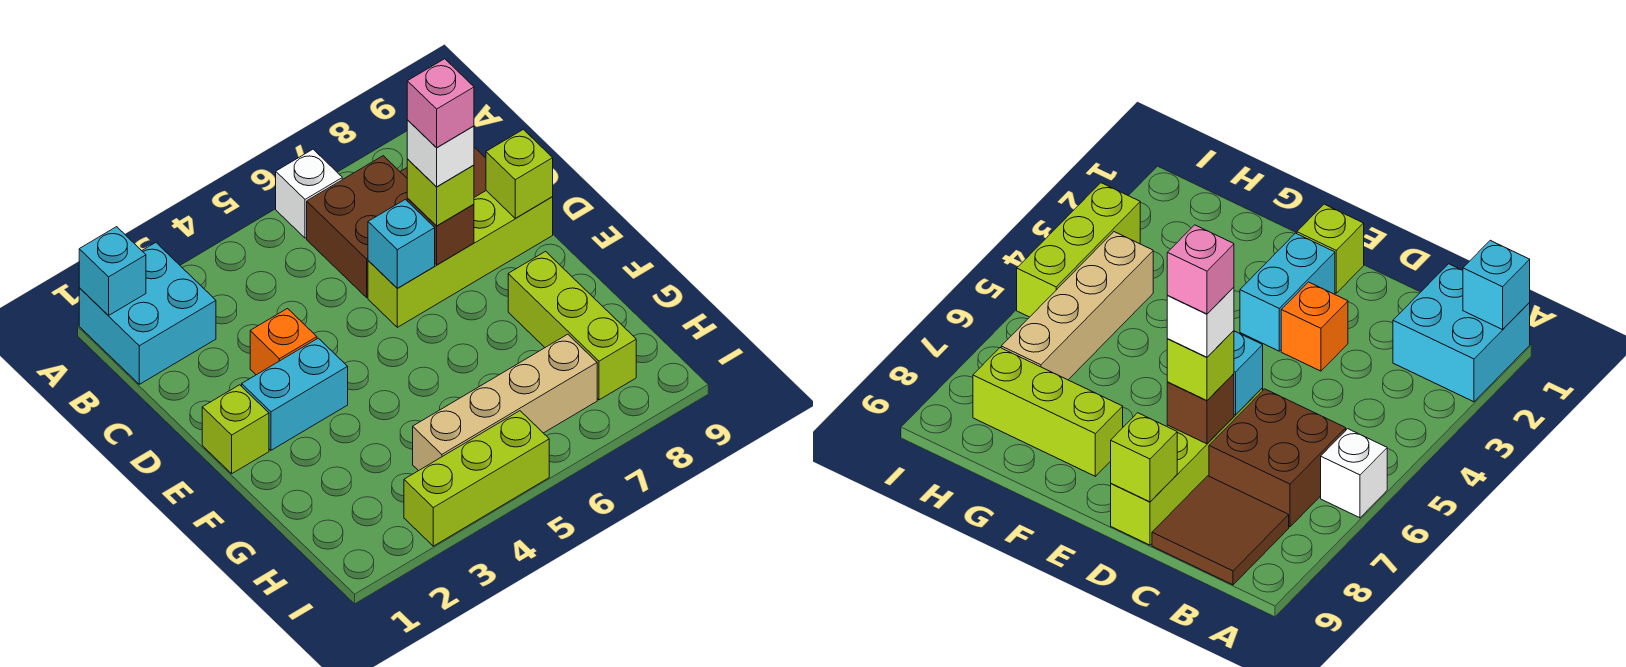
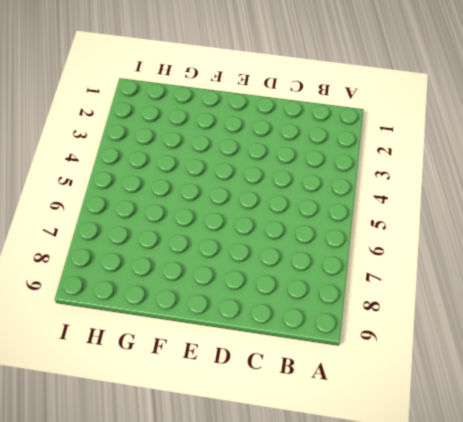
none -> cyan brick A1:B2 level 1
none -> white brick A6 level 1
none -> brown brick B6:C7 level 1

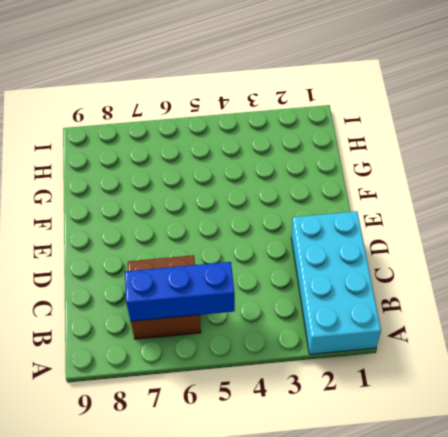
cyan brick A1:D2 level 1 -> cyan brick A1:B2 level 1
blue brick B5:B7 level 2 -> none
none -> white brick A6 level 1
none -> brown tile B8:C9 level 1
none -> orange brick D3 level 1

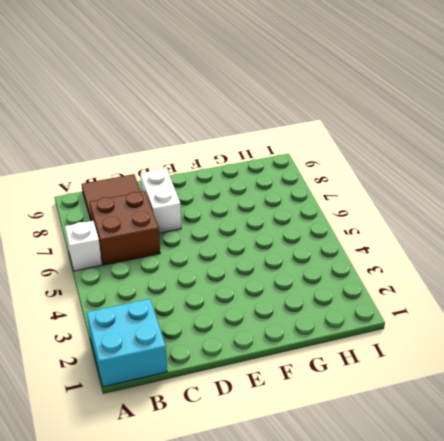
white brick D7:D8 level 1 -> lime brick D6:D9 level 1
none -> orange brick D3 level 1
none -> lime brick E1 level 1
none -> cyan brick E2:E3 level 1

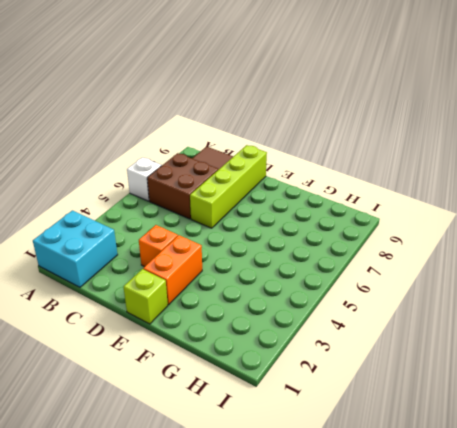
orange brick E2:E3 level 1 -> cyan brick E2:E3 level 1
none -> lime brick F8:H8 level 1
none -> tan brick H4:H7 level 1
none -> lime brick I3:I5 level 1

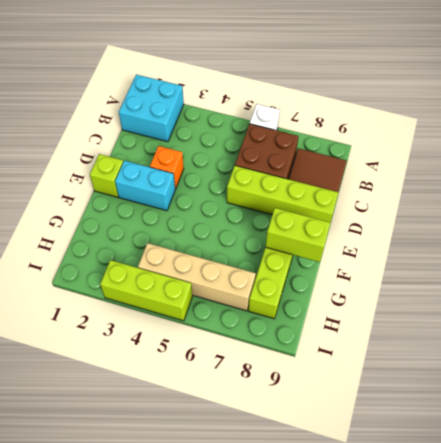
lime brick F8:F9 level 2 -> none
none -> cyan brick A1 level 2
none -> cyan brick D6 level 2
none -> brown brick D7 level 2

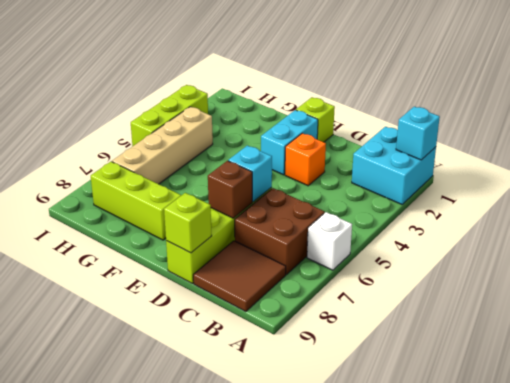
none -> lime brick D7 level 3
none -> white brick D7 level 4
none -> pink brick D7 level 5

